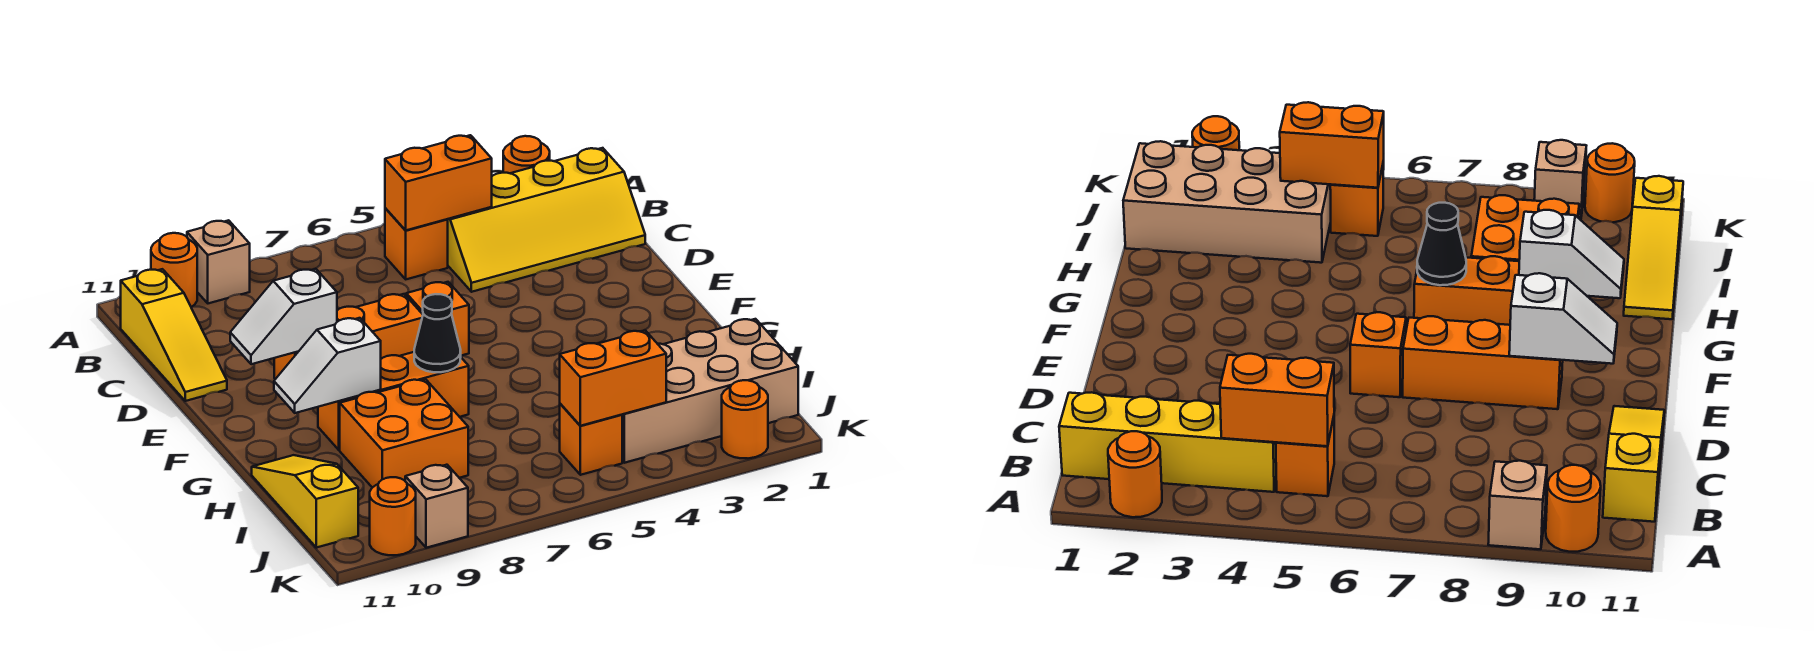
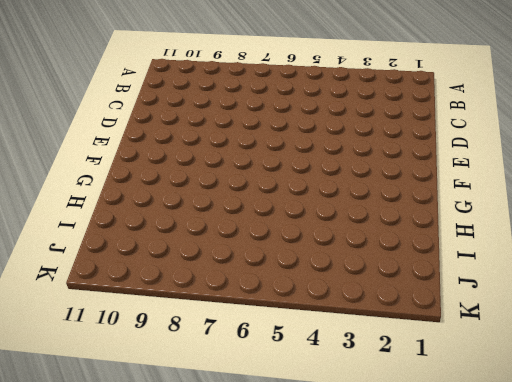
none -> orange round brick A2 level 1
none -> tan brick A9 level 1
none -> orange round brick A10 level 1

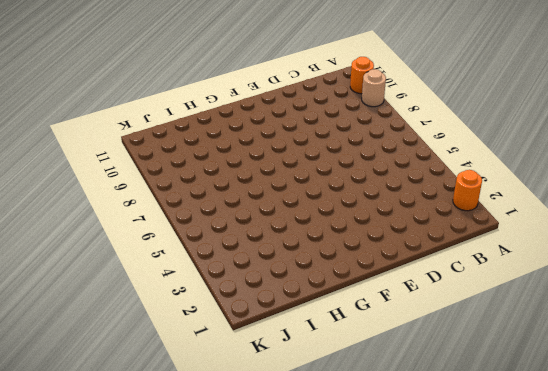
tan round brick A9 level 1 -> tan brick A9 level 1
none -> yellow slope B1:C4 level 1 top B
none -> orange brick B5 level 1
none -> yellow slope B11:D11 level 1 top B

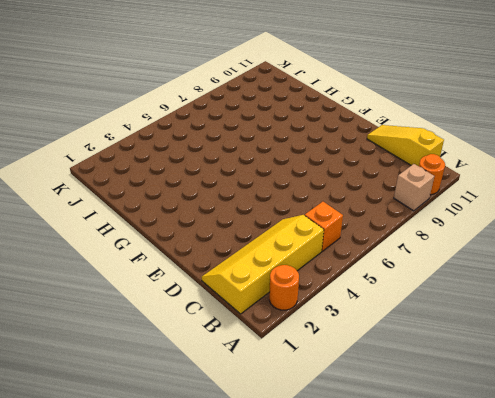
none -> orange brick E6 level 1
none -> orange brick E7:E9 level 1
none -> orange brick G7:G9 level 1

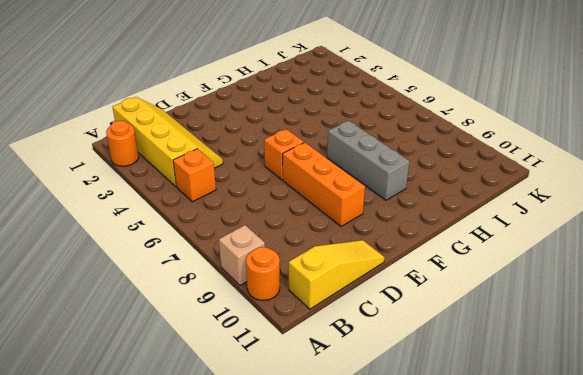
grey brick G7:G9 level 1 -> orange brick G7:G9 level 1
none -> orange brick H8:I9 level 1
none -> yellow slope H11:J11 level 1 top J
none -> tan brick I1:J4 level 1

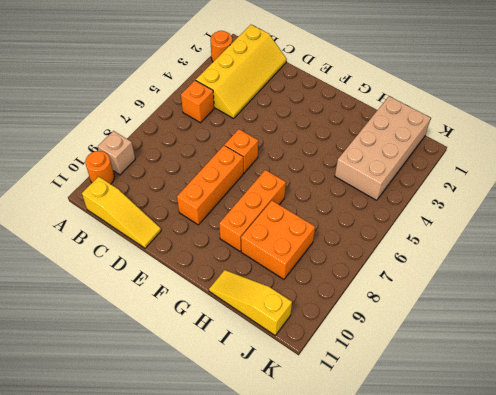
none -> orange brick J5 level 1
none -> orange round brick K2 level 1
none -> tan brick K9 level 1

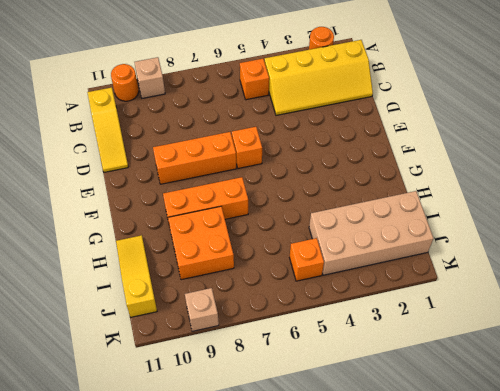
none -> orange round brick K2 level 1
none -> orange round brick K10 level 1
none -> orange brick B4:B5 level 2

